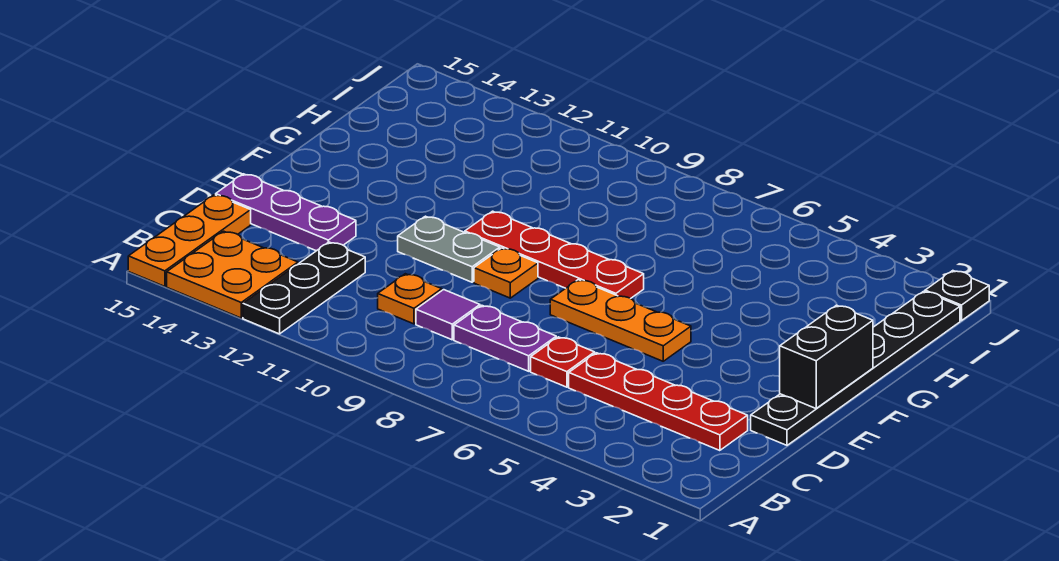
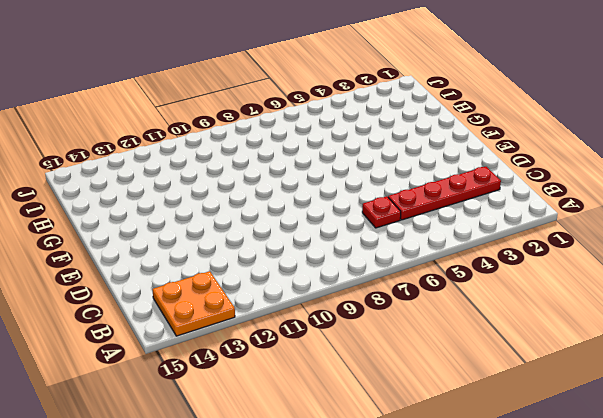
none -> black plate A12:C12 level 1
none -> orange plate A15:C15 level 1
none -> purple plate C7:C8 level 1

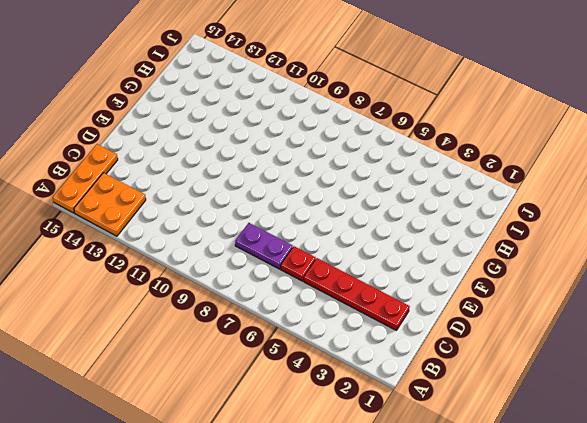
none -> black plate A12:C12 level 1
none -> purple tile C9 level 1
none -> orange plate C10 level 1

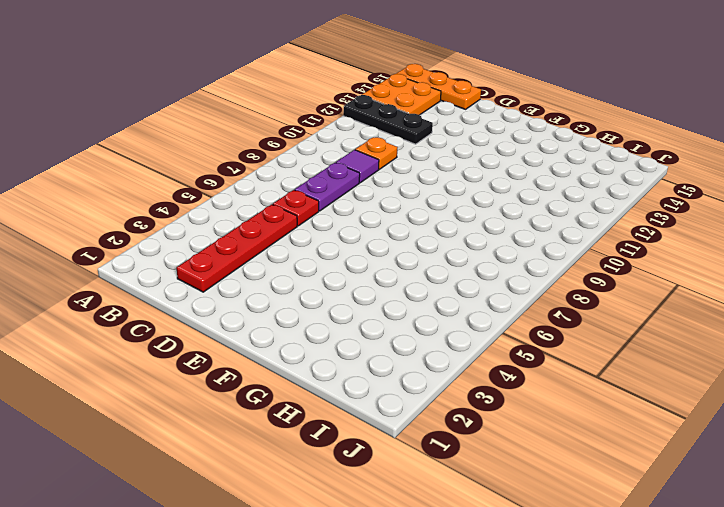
none -> black plate D1:I1 level 1
none -> purple plate D13:D15 level 1
none -> orange plate E5:E7 level 1

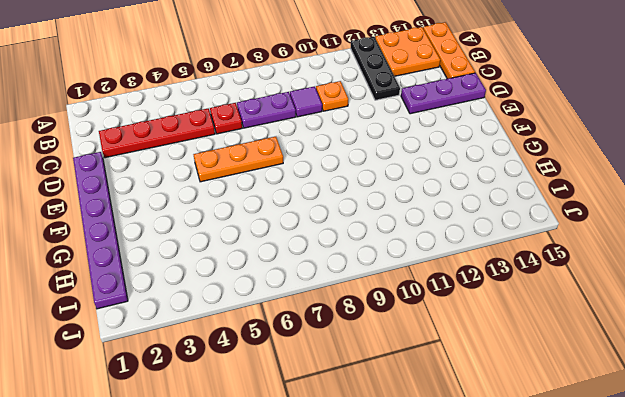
purple plate D1:I1 level 1 -> black plate D1:I1 level 1
none -> orange plate E9 level 1
none -> grey plate E10:E11 level 1
none -> red plate F7:F10 level 1

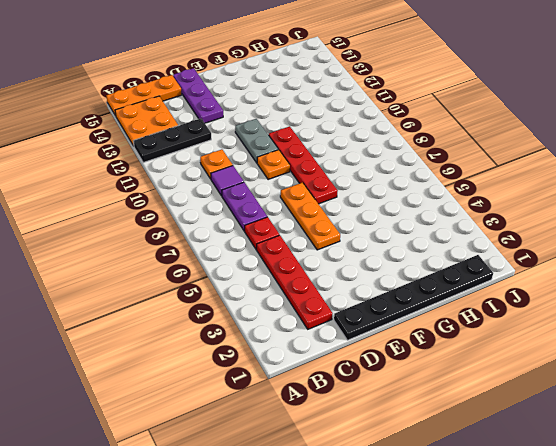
none -> black plate J1 level 1
none -> black brick E1:F1 level 2

